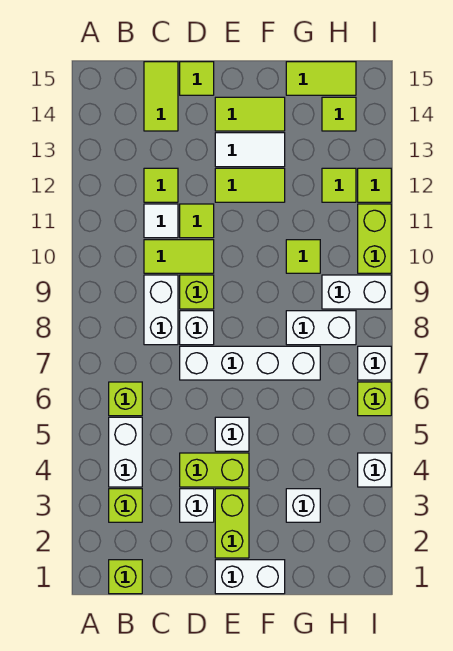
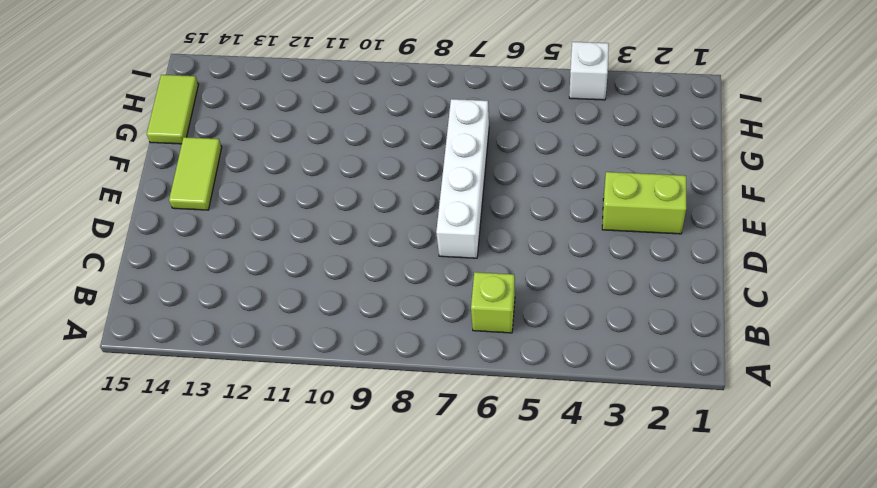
none -> lime brick B1 level 1
none -> lime brick B3 level 1
none -> white brick B4:B5 level 1
none -> white brick C8:C9 level 1

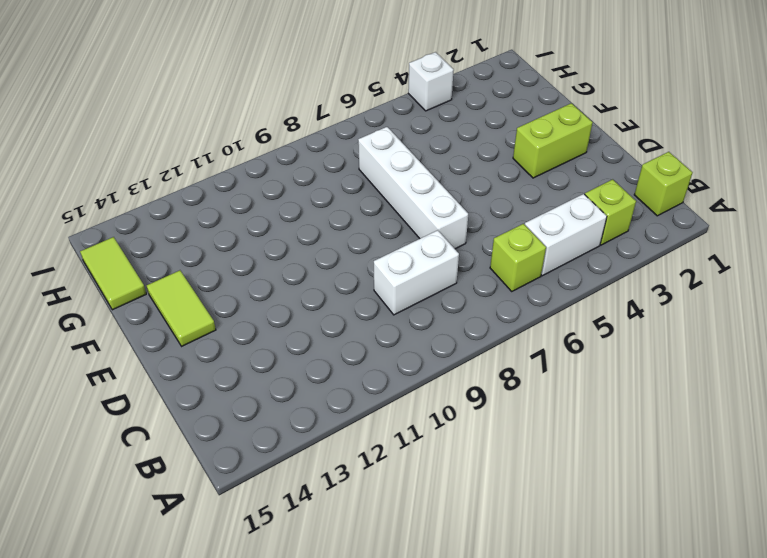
none -> lime tile C10:D10 level 1
none -> white tile C11 level 1
none -> lime tile C12 level 1
none -> lime tile C14:C15 level 1

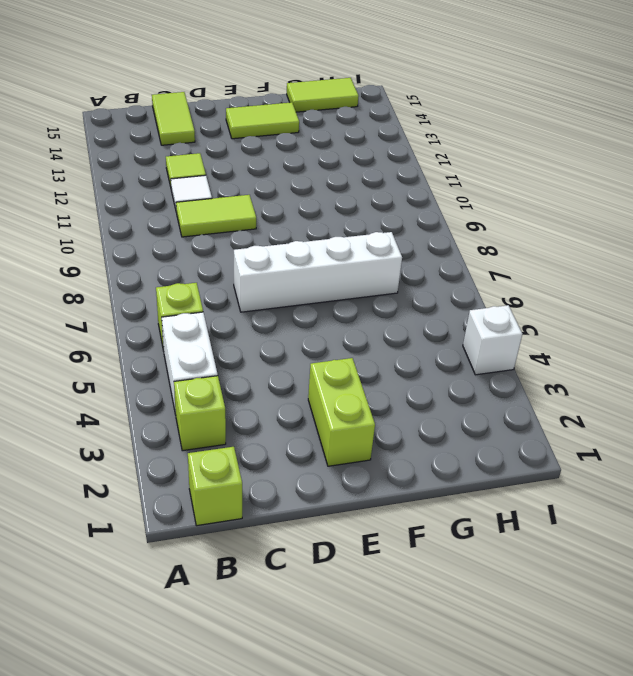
none -> white brick C8:C9 level 1
none -> white brick D3 level 1
none -> lime brick D4:E4 level 1
none -> white brick D8 level 1

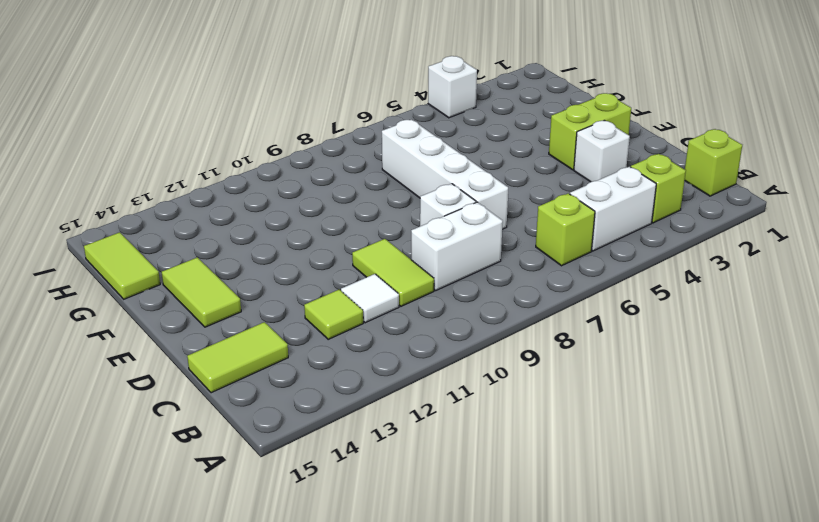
none -> lime brick D4:E4 level 1
none -> lime brick D9 level 1
none -> lime tile D11 level 1
none -> lime tile D15 level 1

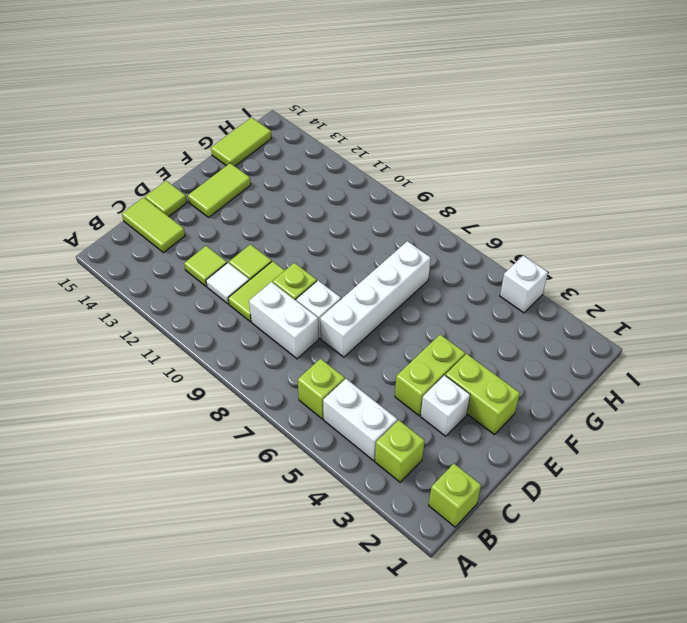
none -> white brick E1:F1 level 1
none -> white brick E5 level 1
none -> lime tile E12:F12 level 1
none -> white tile E13:F13 level 1

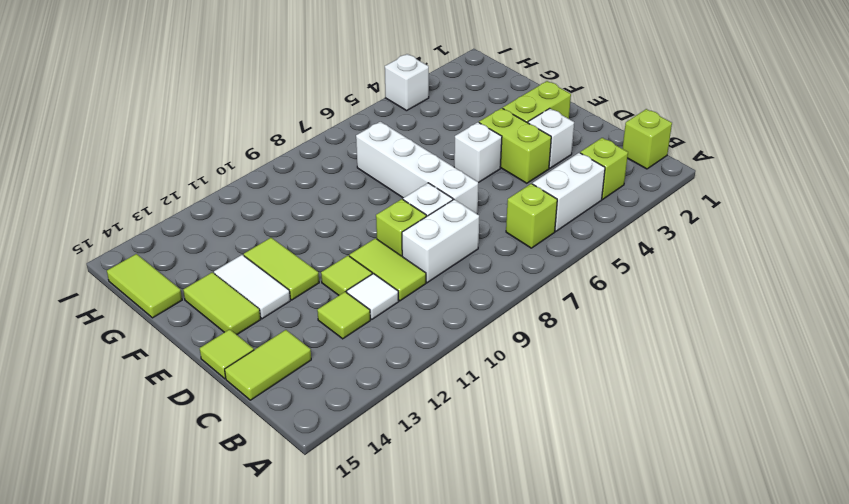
none -> white brick E1:F1 level 1
none -> white brick G3 level 1
none -> white brick G8:H8 level 1
none -> lime tile G10 level 1

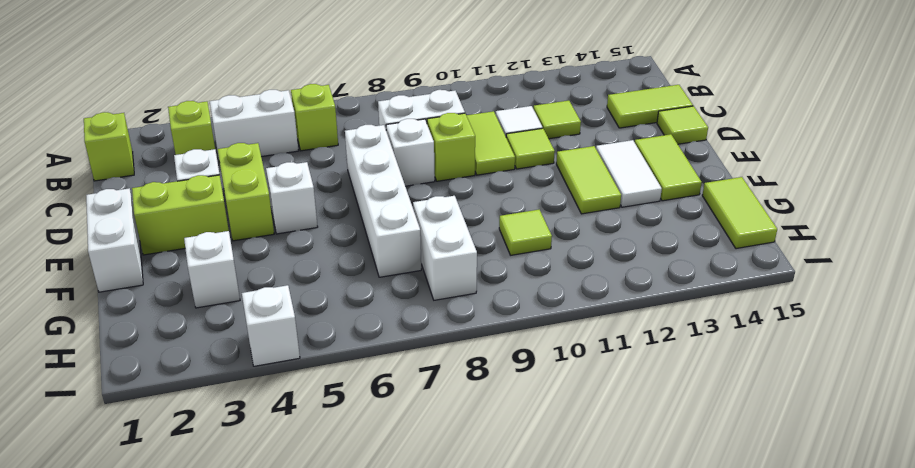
none -> white brick H9:I9 level 1
none -> lime tile H12 level 1
none -> lime tile H14 level 1
none -> lime brick I6 level 1

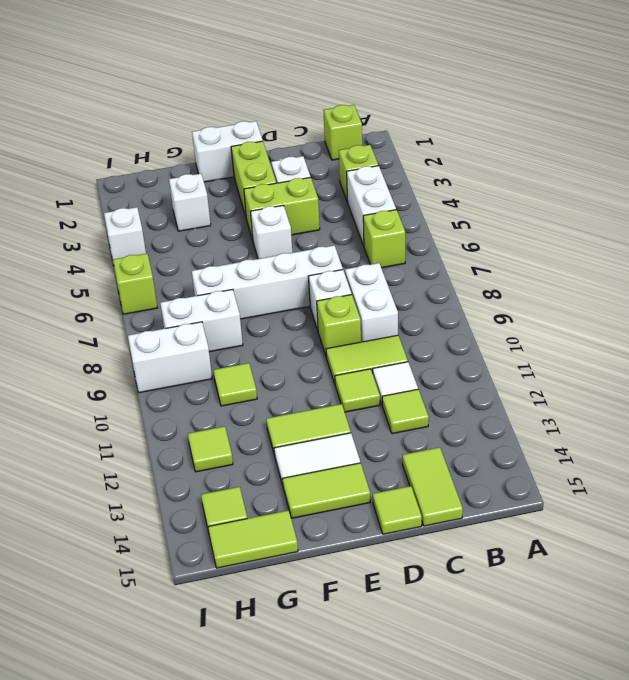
none -> white brick I7 level 1
none -> lime brick I10:I11 level 1
none -> lime tile I12 level 1

